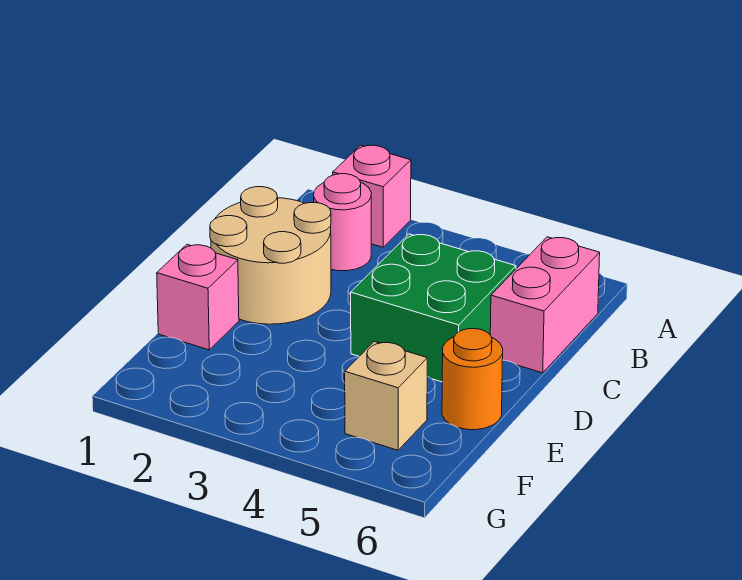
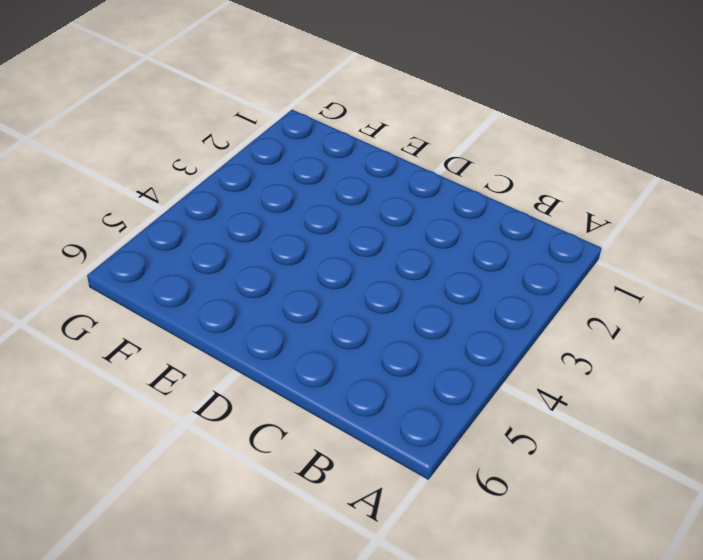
none -> pink brick A2 level 1
none -> pink round brick B2 level 1

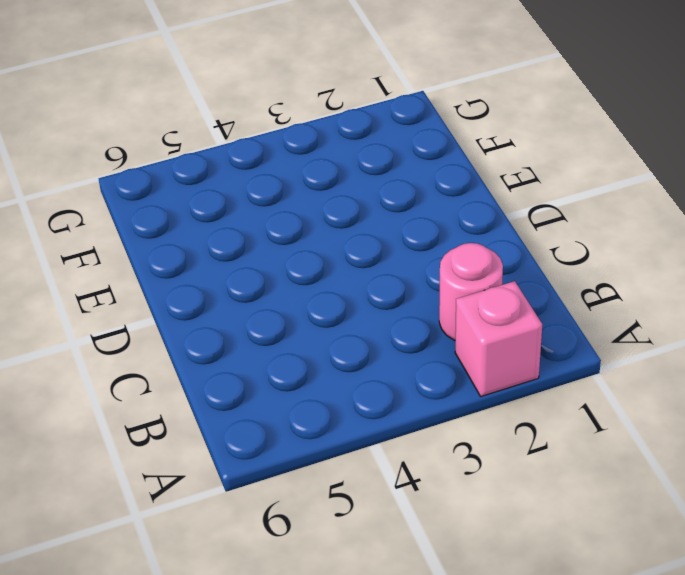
none -> pink brick B6:C6 level 1
none -> tan round brick C1:D2 level 1

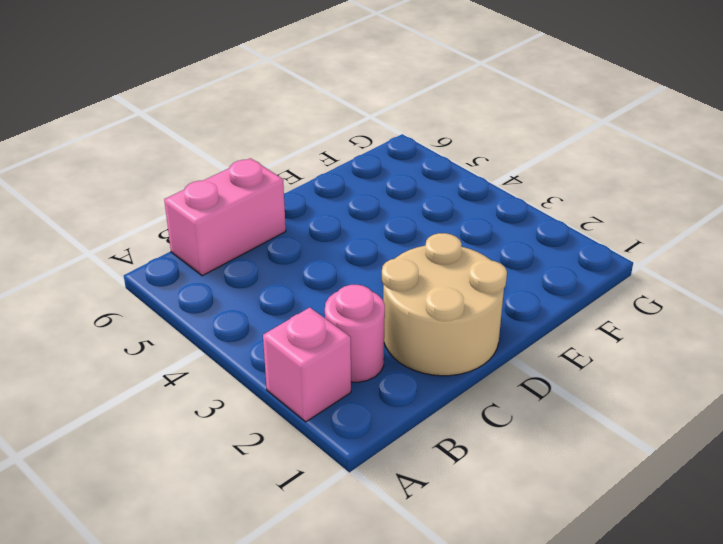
none -> green brick C4:D5 level 1
none -> pink brick E1 level 1

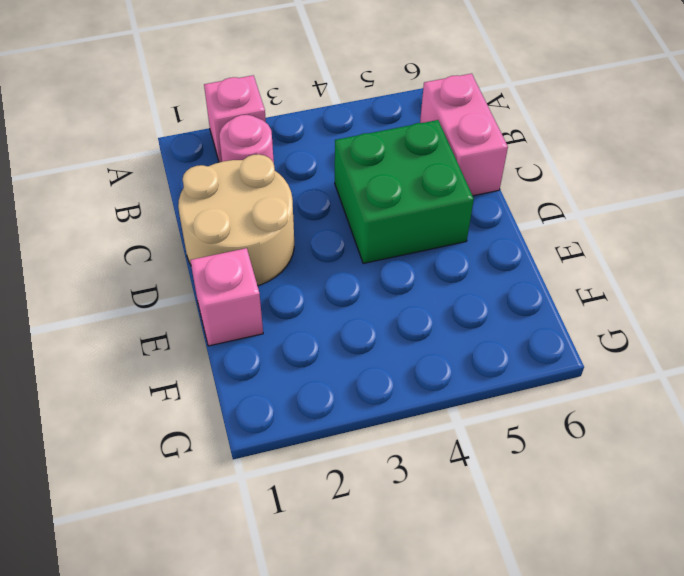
none -> orange round brick E6 level 1
none -> tan brick F5 level 1

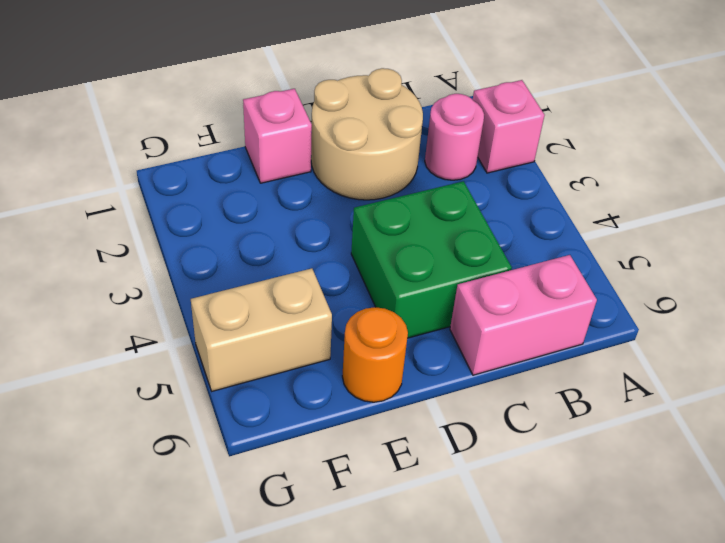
tan brick F5:G5 level 1 -> tan brick F5 level 1

